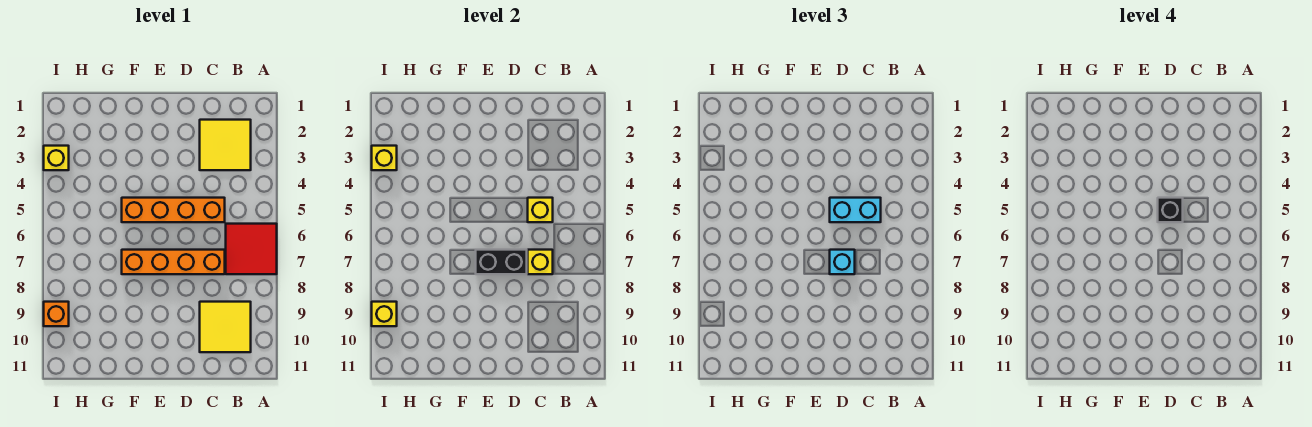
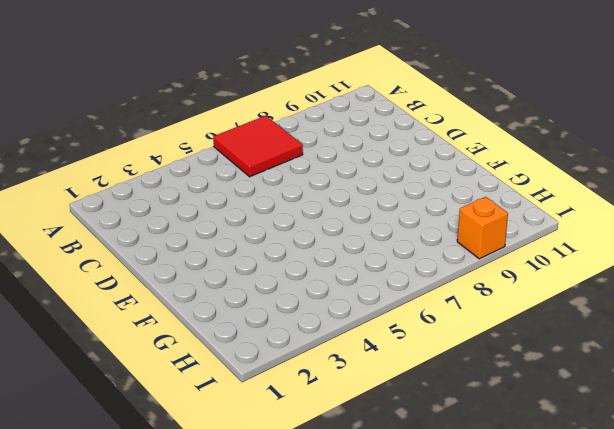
none -> yellow tile B2:C3 level 1
none -> yellow tile B9:C10 level 1
none -> orange brick C5:F5 level 1

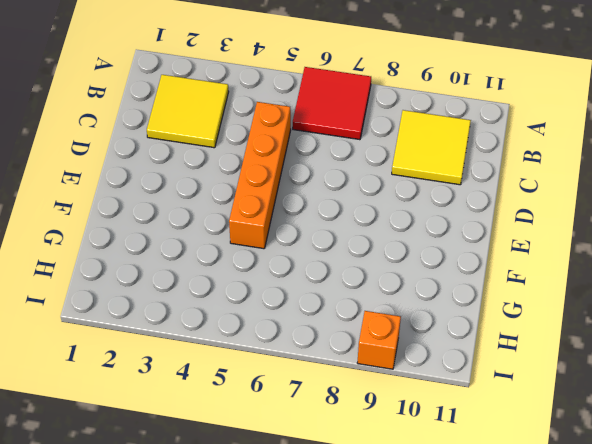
none -> orange brick C7:F7 level 1
none -> yellow brick I3 level 1
none -> yellow brick C5 level 2

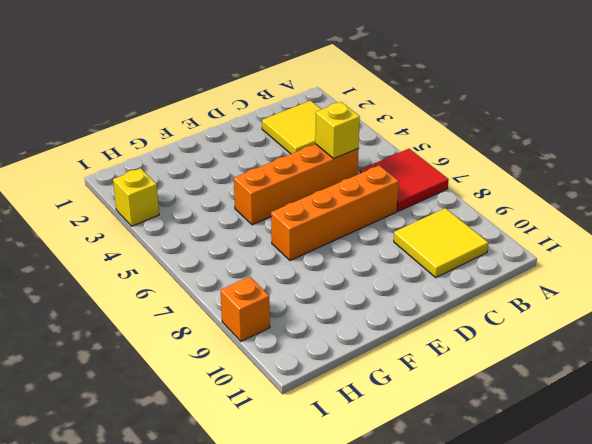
none -> yellow brick C7 level 2
none -> black brick D7:E7 level 2
none -> yellow brick I3 level 2

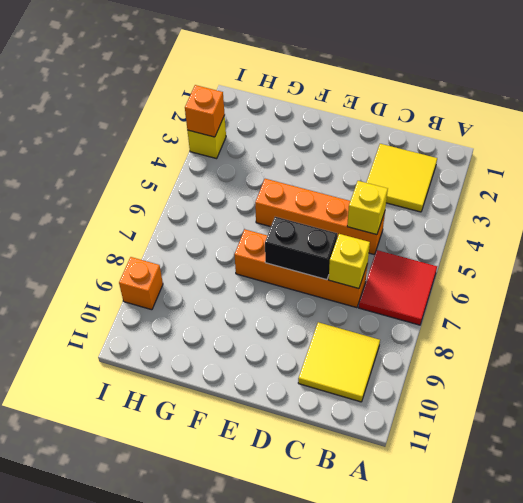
orange brick I3 level 2 -> yellow brick I3 level 2
none -> yellow brick I9 level 2
none -> cyan brick C5:D5 level 3
none -> cyan brick D7 level 3

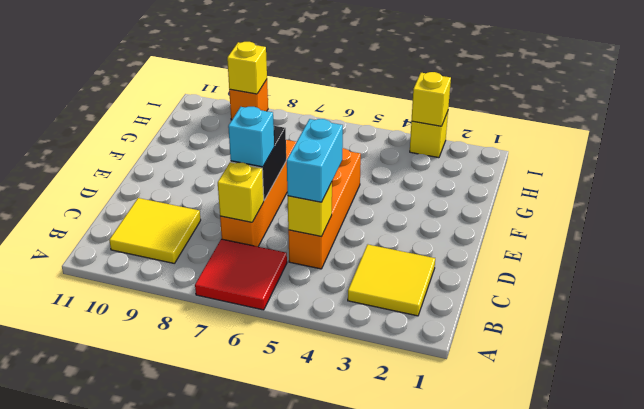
none -> black brick D5 level 4

